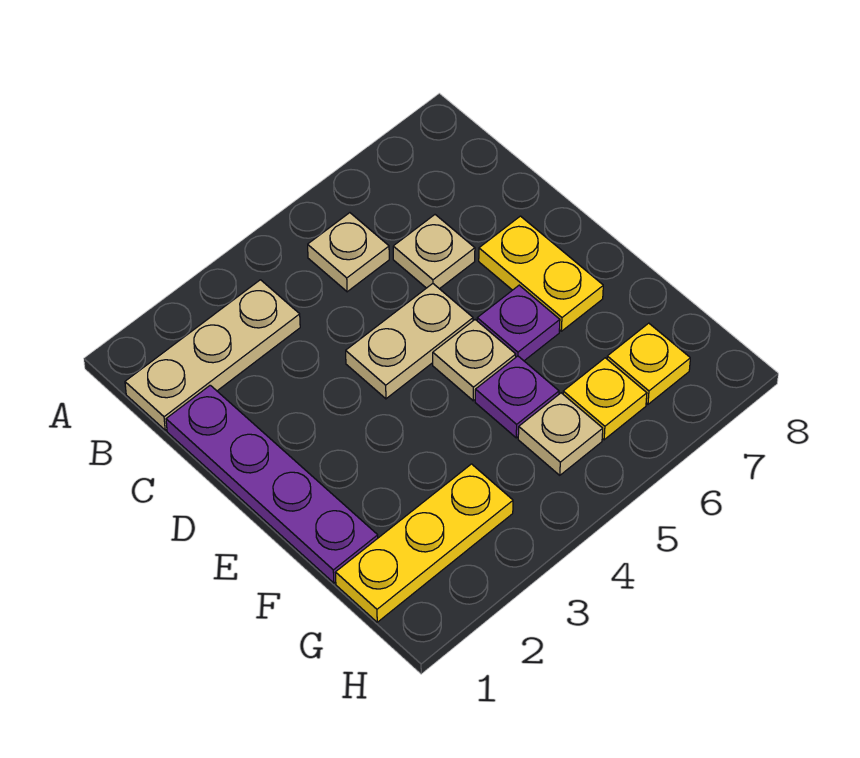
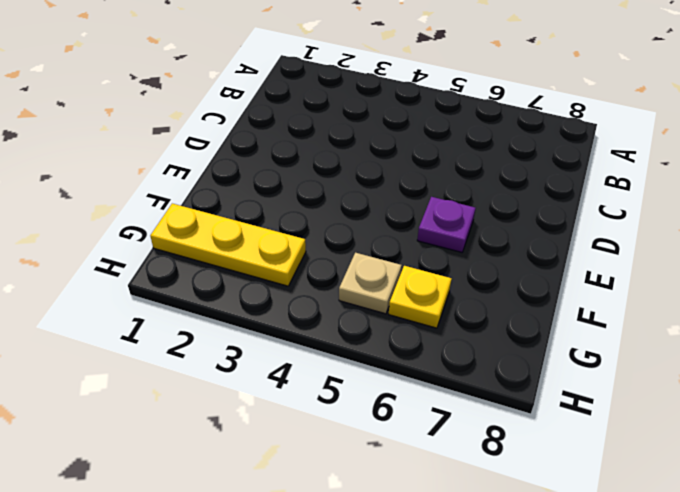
none -> tan plate B1:B3 level 1
none -> tan plate B5 level 1
none -> purple plate C1:F1 level 1

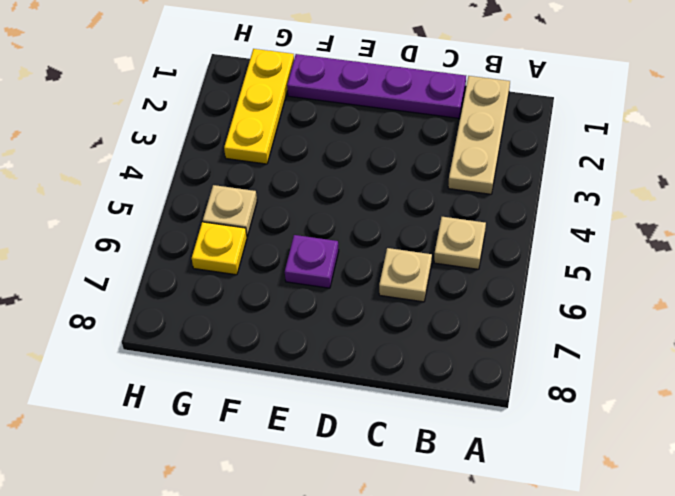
none -> tan plate D4:D5 level 1
none -> yellow plate D7:E7 level 1
none -> tan plate E5 level 1

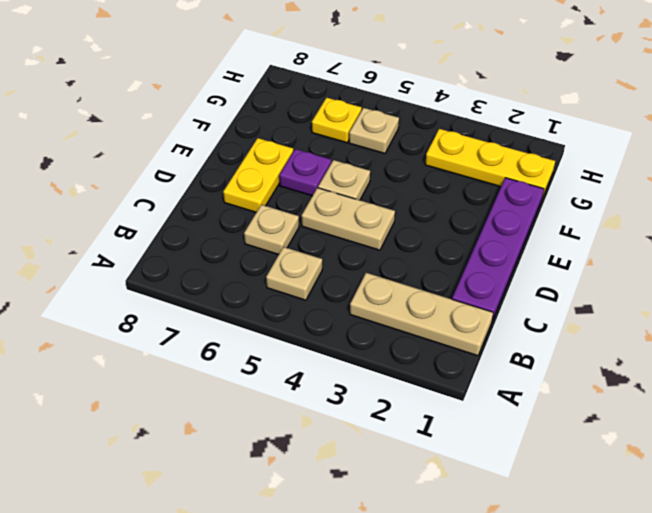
none -> purple plate F5 level 1
none -> yellow plate G7 level 1

